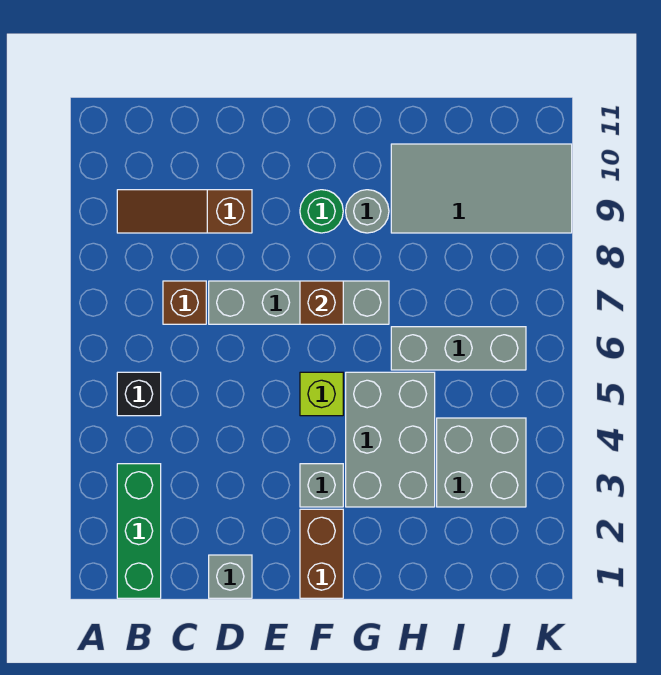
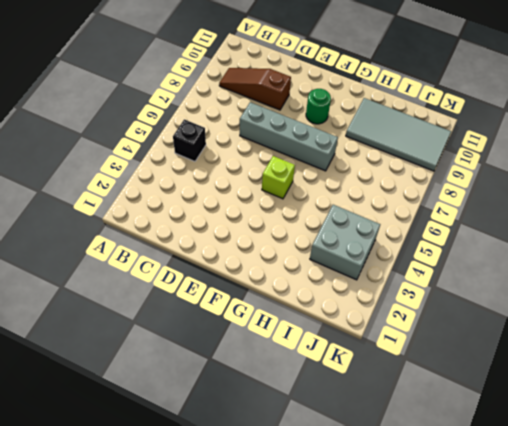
none -> green brick B1:B3 level 1
none -> brown brick C7 level 1
none -> grey brick D1 level 1

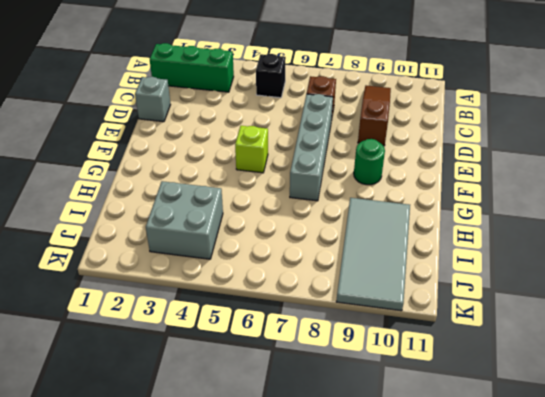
none -> brown brick F1:F2 level 1
none -> grey brick F3 level 1
none -> grey brick G3:H5 level 1

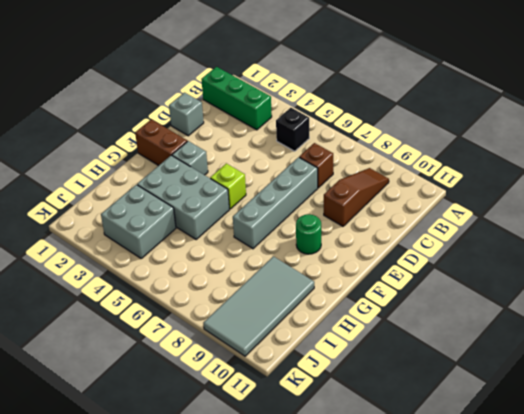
none -> grey round brick G9 level 1
none -> grey brick H6:J6 level 1
none -> brown brick F7 level 2

